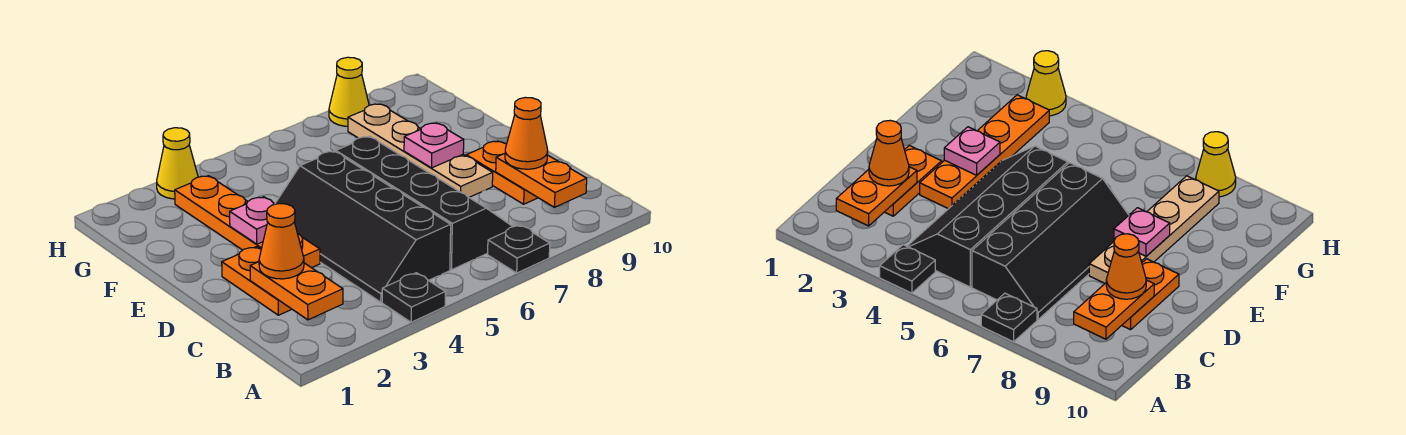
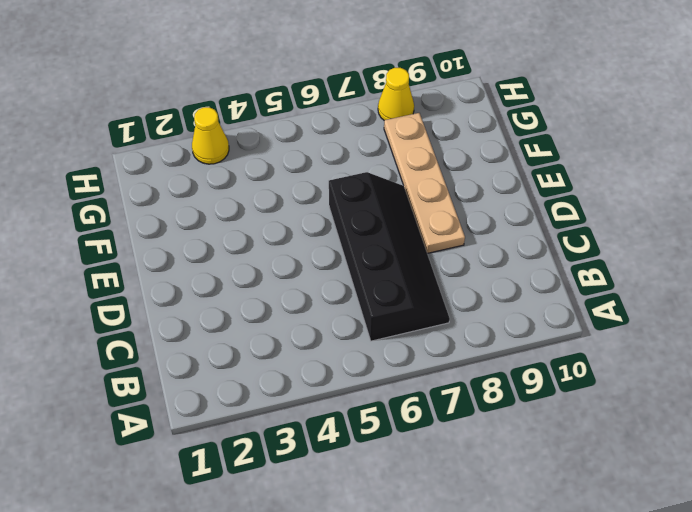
none -> black plate A4 level 1
none -> black plate A7 level 1
none -> black slope B4:E5 level 1 top 5

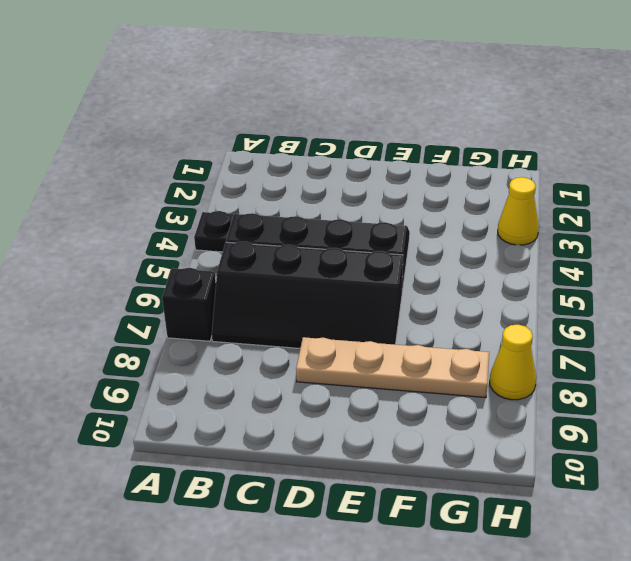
black brick A7 level 1 -> black plate A7 level 1
none -> orange plate C2:D2 level 1
none -> orange plate C9:D9 level 1
none -> orange plate D3:G3 level 1

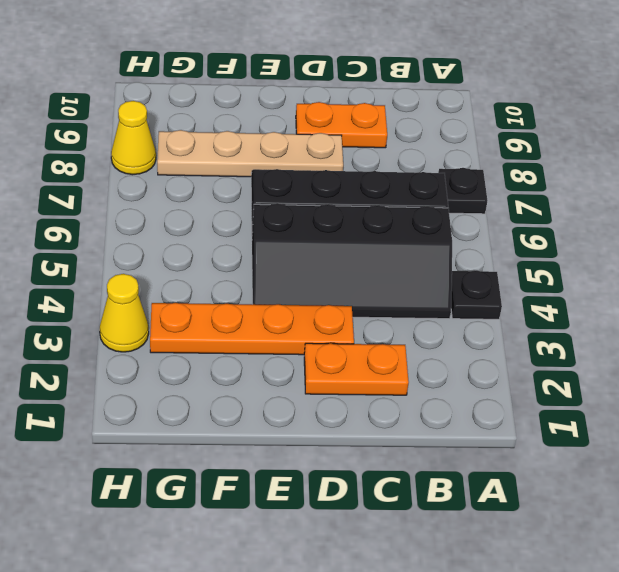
none -> orange plate B2:C2 level 2
none -> orange plate B9:C9 level 2
none -> pink plate E3 level 2

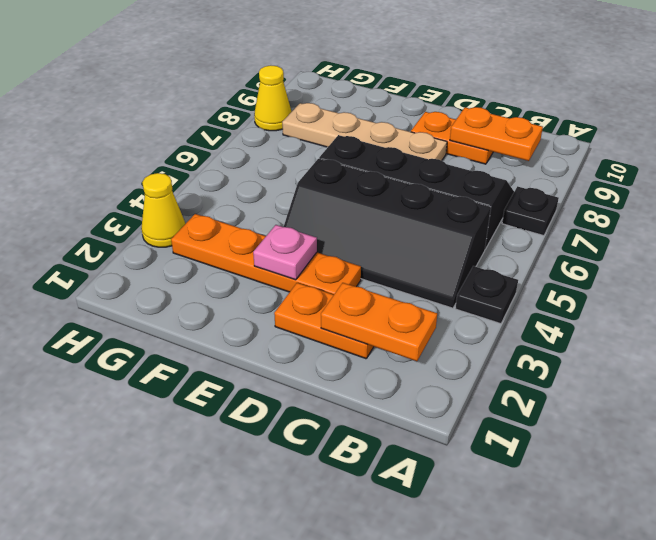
none -> pink plate E8 level 2
none -> orange cone C2 level 3
none -> orange cone C9 level 3

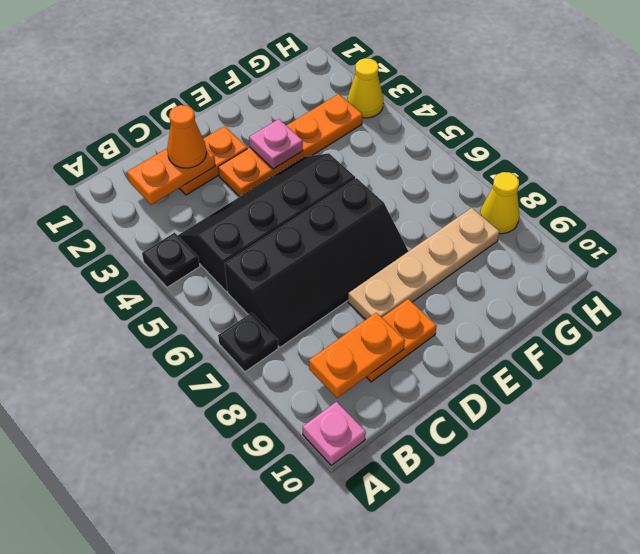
pink plate A10 level 1 -> pink plate E8 level 2
none -> orange cone C9 level 3

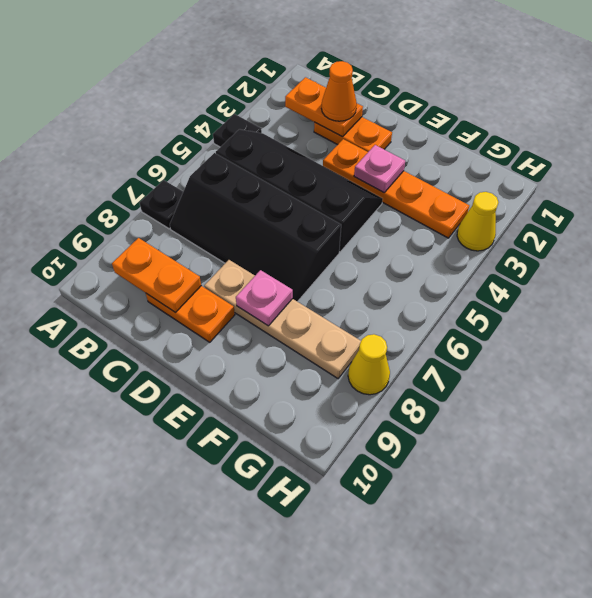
none -> orange cone C9 level 3

